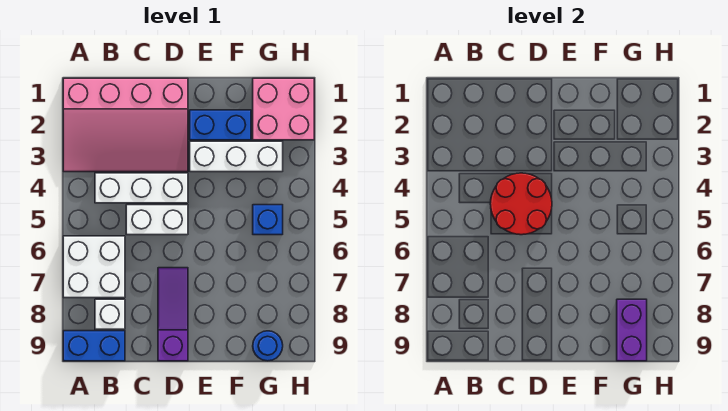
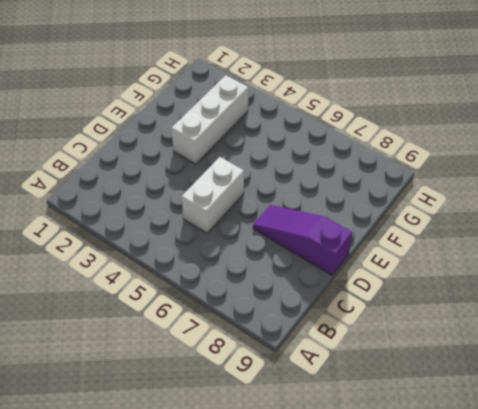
none -> pink slope A1:D3 level 1 top 1
none -> white brick A6:B7 level 1
none -> blue brick A9:B9 level 1

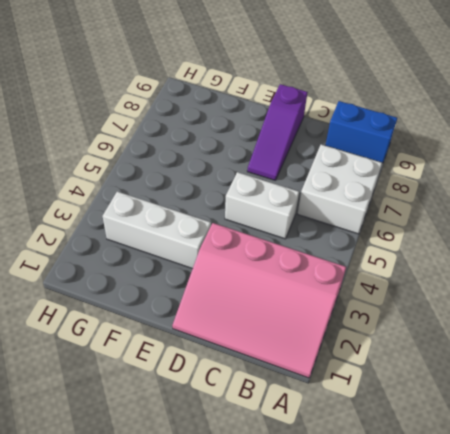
pink slope A1:D3 level 1 top 3 -> pink slope A1:D3 level 1 top 1
none -> white brick B4:D4 level 1
none -> white brick B8 level 1
none -> blue brick E2:F2 level 1

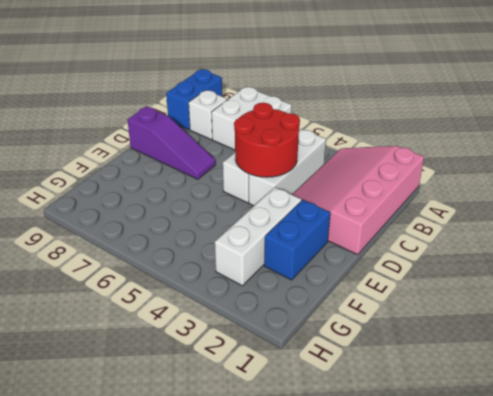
none -> pink brick G1:H2 level 1
none -> blue brick G5 level 1
none -> blue round brick G9 level 1

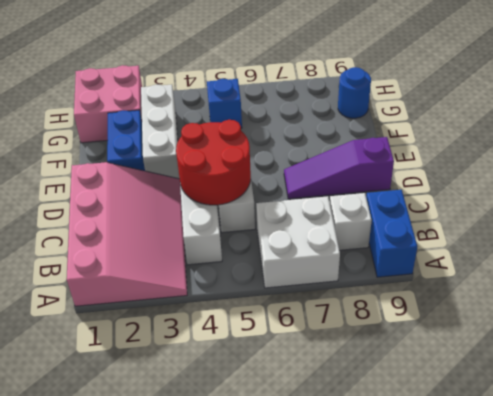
none -> purple brick G8:G9 level 2

